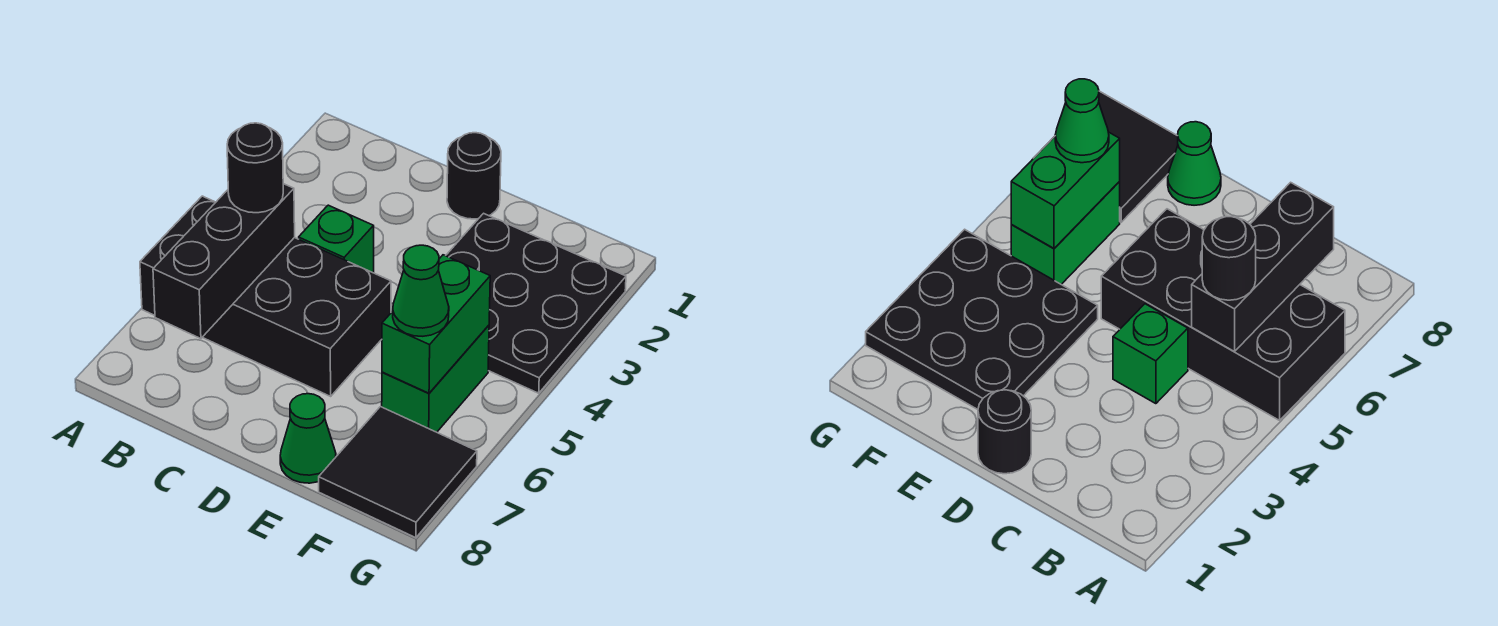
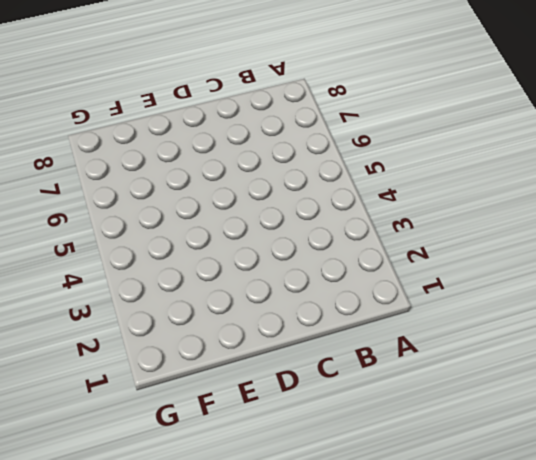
none -> black brick A5:D6 level 1
none -> green brick C4 level 1

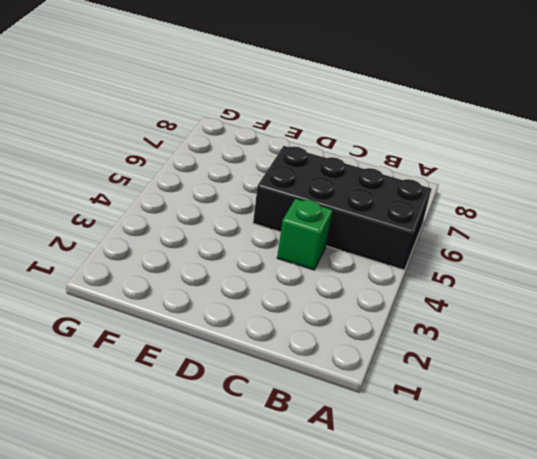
none -> black round brick D1 level 1
none -> black plate E2:G4 level 1

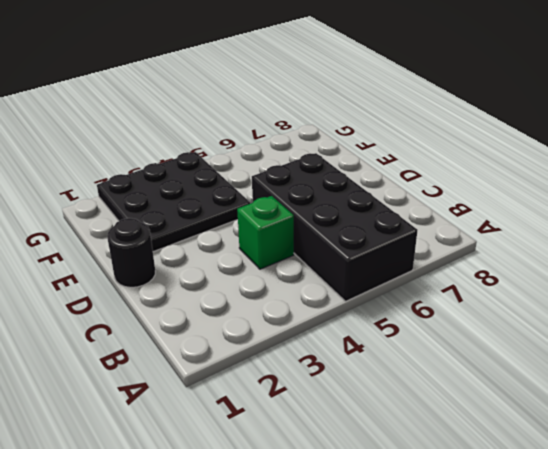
none -> green cone E8 level 1
none -> green brick F5:F6 level 1

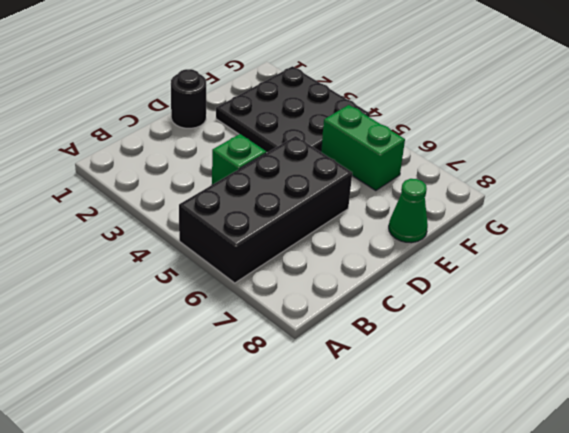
none -> black tile F7:G8 level 1
none -> black brick B5:B7 level 2

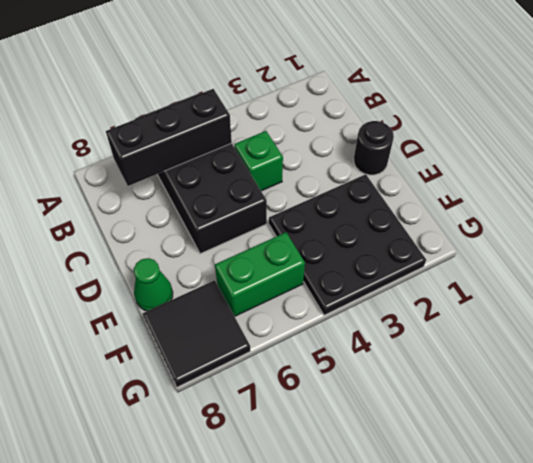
none -> green brick F5:F6 level 2
none -> black round brick B5 level 3

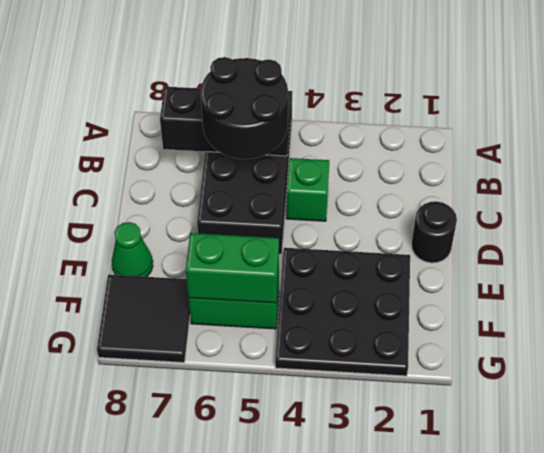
black round brick B5:C6 level 3 -> black round brick B5 level 3
none -> green cone F6 level 3

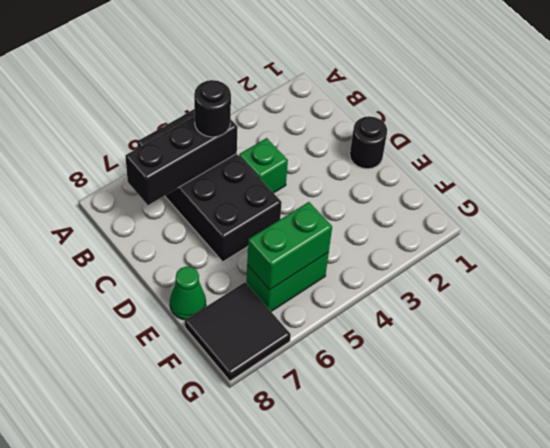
none -> black plate E2:G4 level 1
none -> green cone F6 level 3

